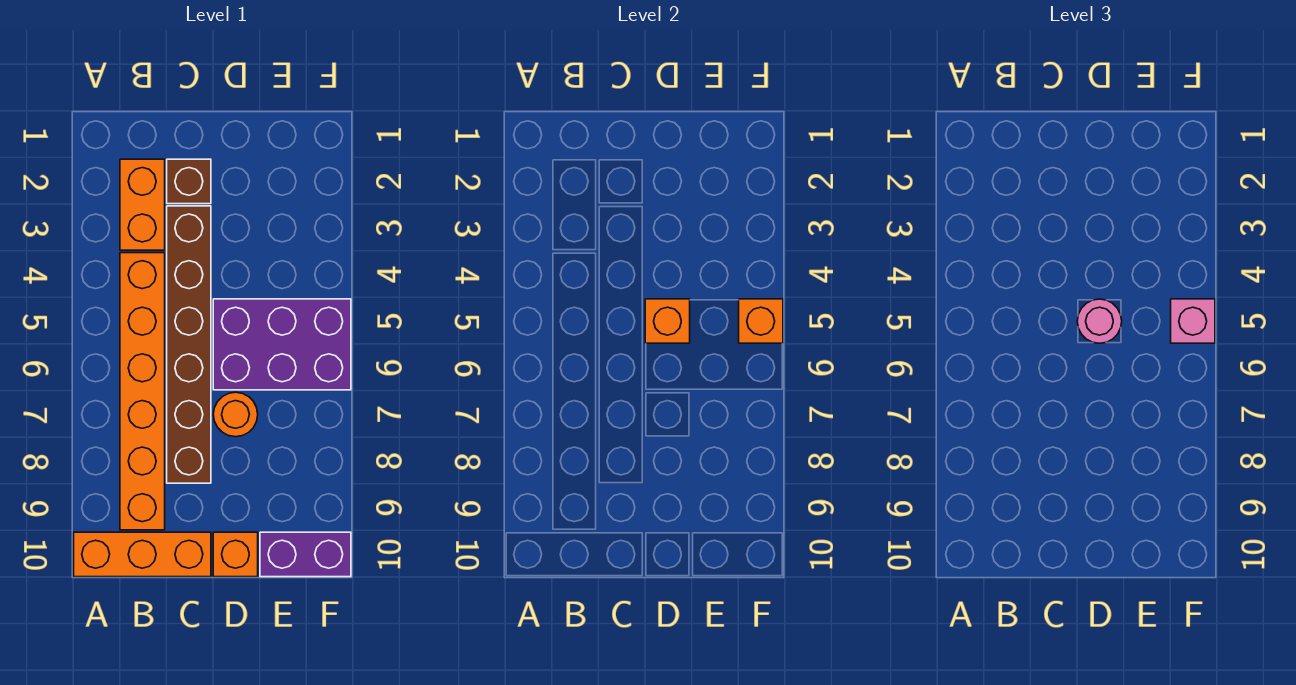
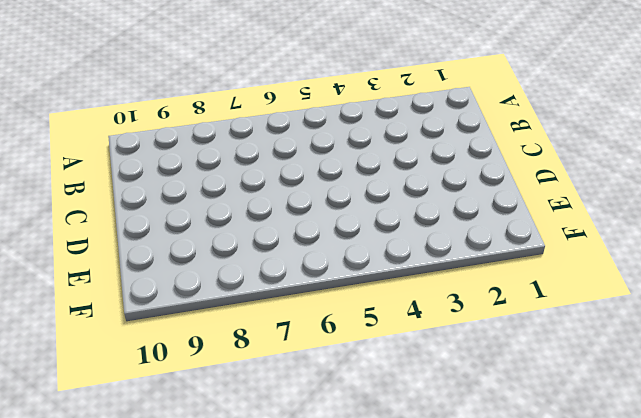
none -> orange brick A10:C10 level 1
none -> orange brick B2:B3 level 1
none -> orange brick B4:B9 level 1

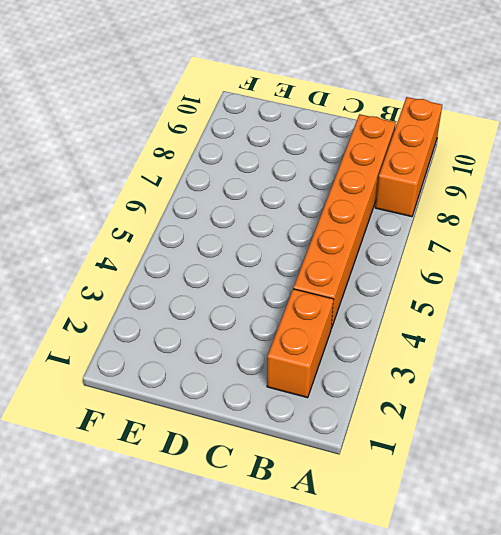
orange brick A8:A10 level 1 -> orange brick A10:C10 level 1
none -> brown brick C2 level 1
none -> brown brick C3:C8 level 1
none -> purple brick D5:F6 level 1

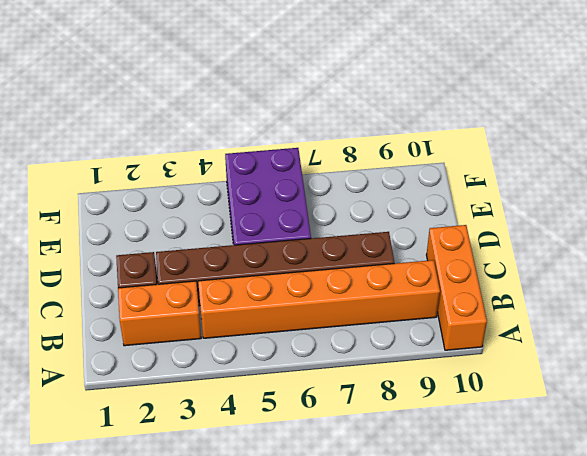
none -> orange round brick D7 level 1
none -> orange brick D10 level 1
none -> purple brick E10:F10 level 1

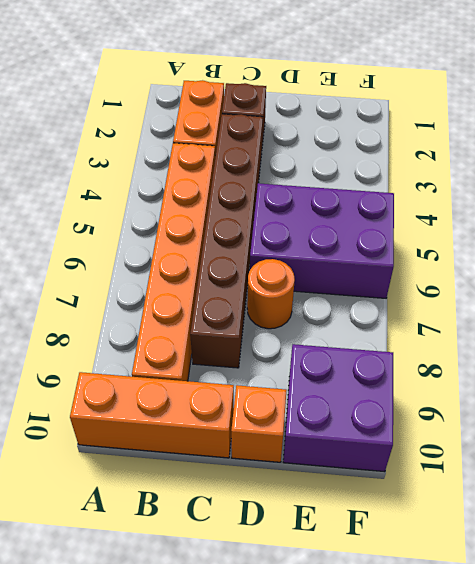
purple brick E9:F10 level 1 -> purple brick E10:F10 level 1
none -> orange brick D5 level 2
none -> orange brick F5 level 2
none -> pink round brick D5 level 3

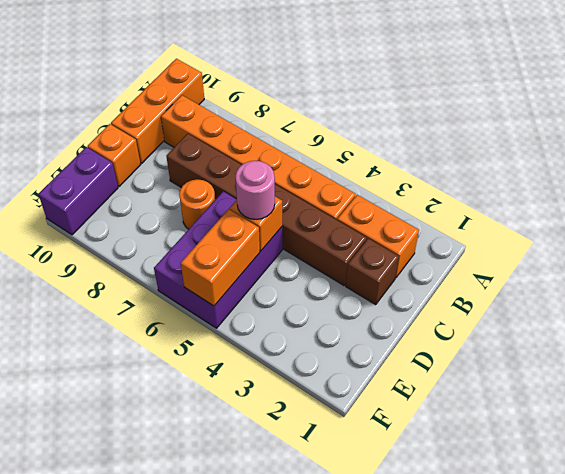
orange brick E5:F5 level 2 -> orange brick F5 level 2
none -> pink brick F5 level 3

